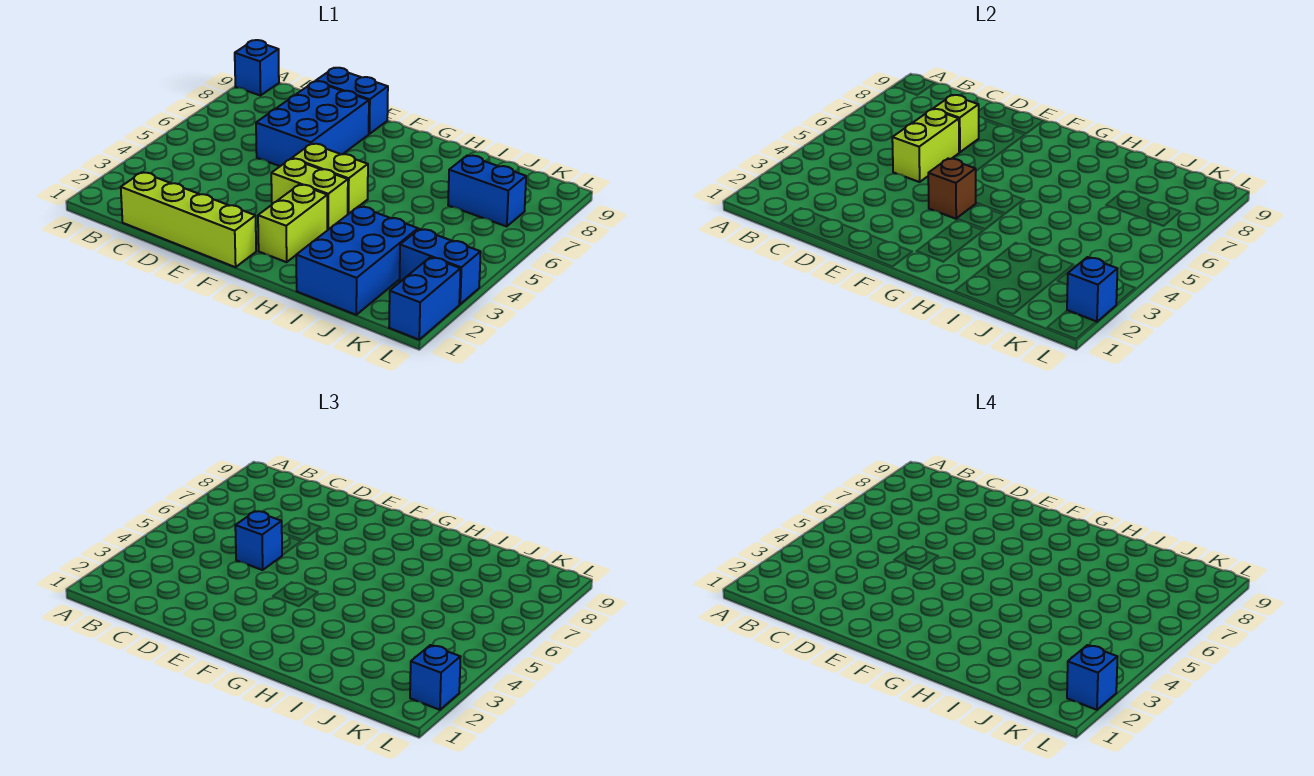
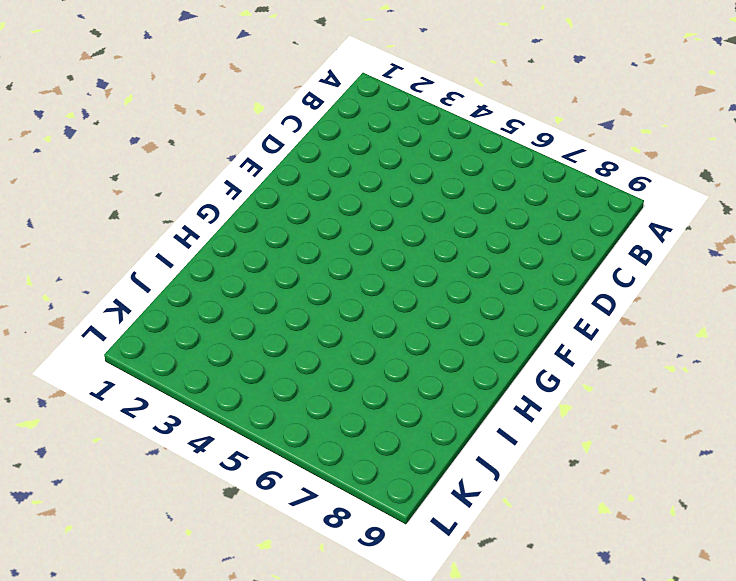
none -> blue brick A9 level 1
none -> lime brick C1:F1 level 1
none -> blue brick D6:E8 level 1

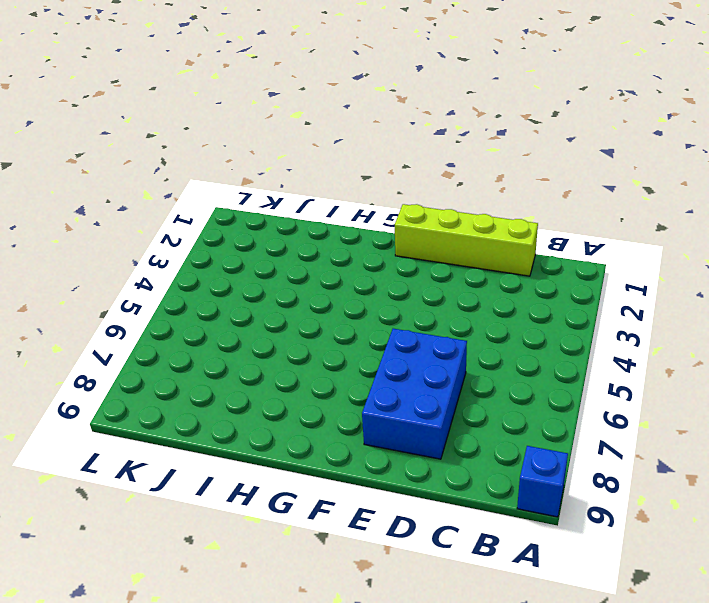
none -> blue brick D9:E9 level 1
none -> lime brick F4:G4 level 1
none -> lime brick F5:G5 level 1

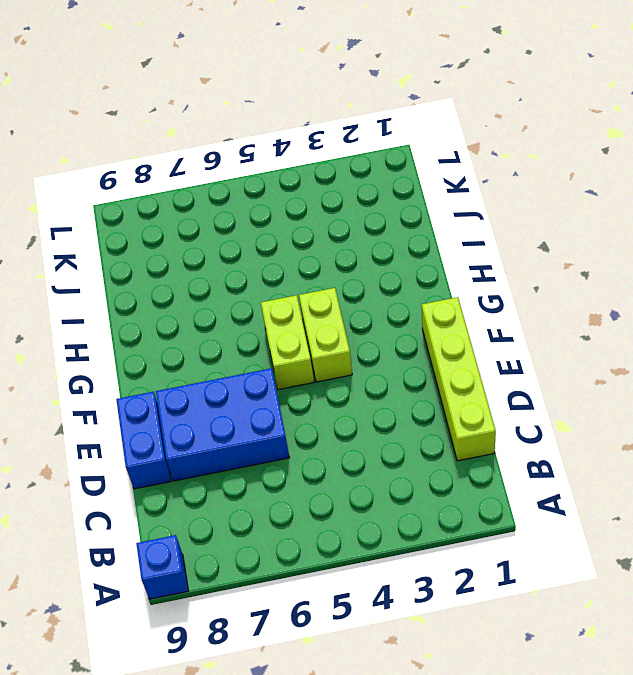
none -> lime brick G2:G3 level 1
none -> blue brick I1:J3 level 1
none -> blue brick J7:K7 level 1

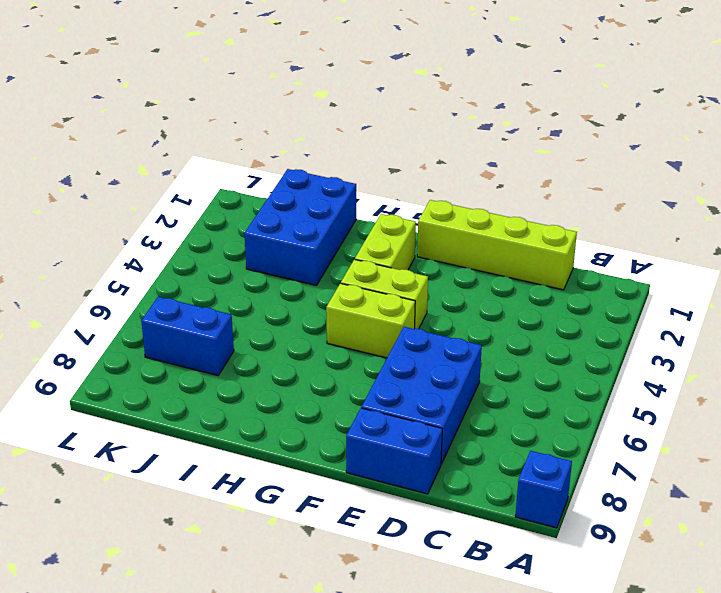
none -> blue brick K3:L3 level 1
none -> blue brick L1:L2 level 1
none -> lime brick D5:D6 level 2

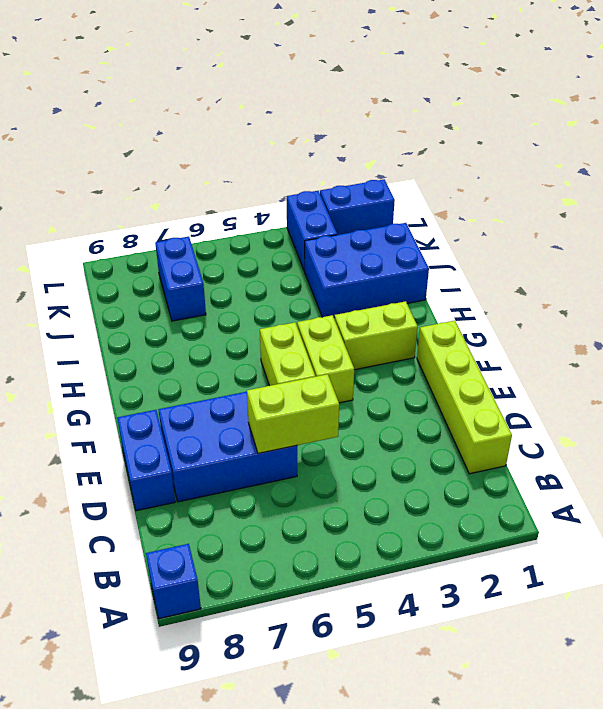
none -> lime brick D7 level 2
none -> brown brick F4 level 2
none -> blue brick L2 level 2

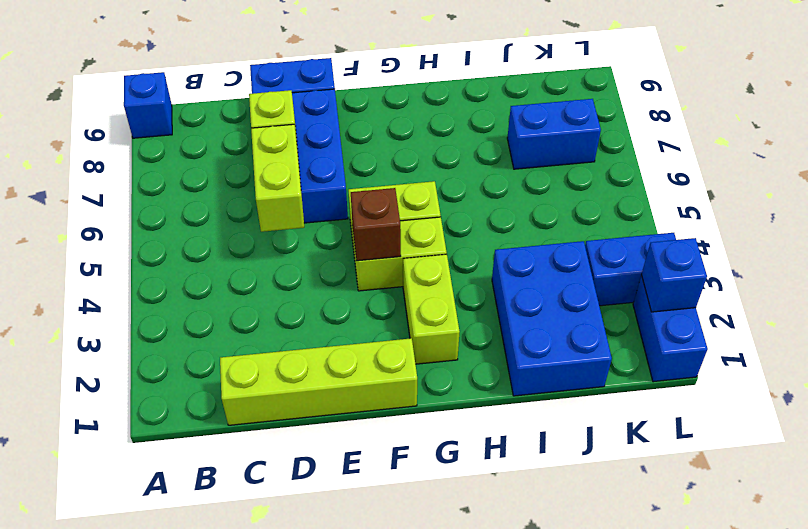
none -> blue brick D5 level 3
none -> blue brick L2 level 3
none -> blue brick L2 level 4

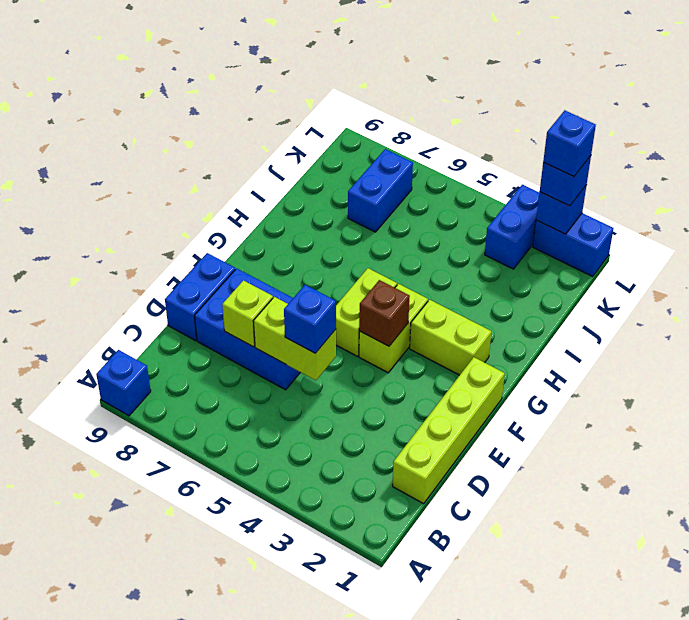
none -> blue brick I1:J3 level 1

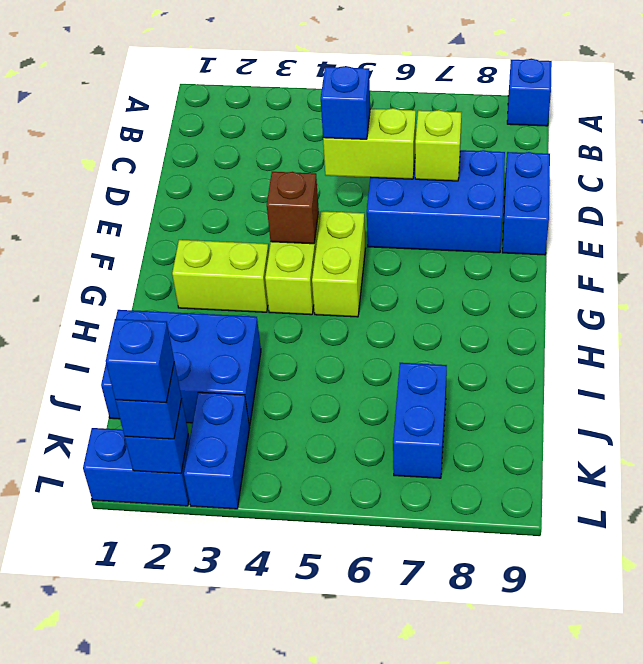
none -> lime brick C1:F1 level 1

